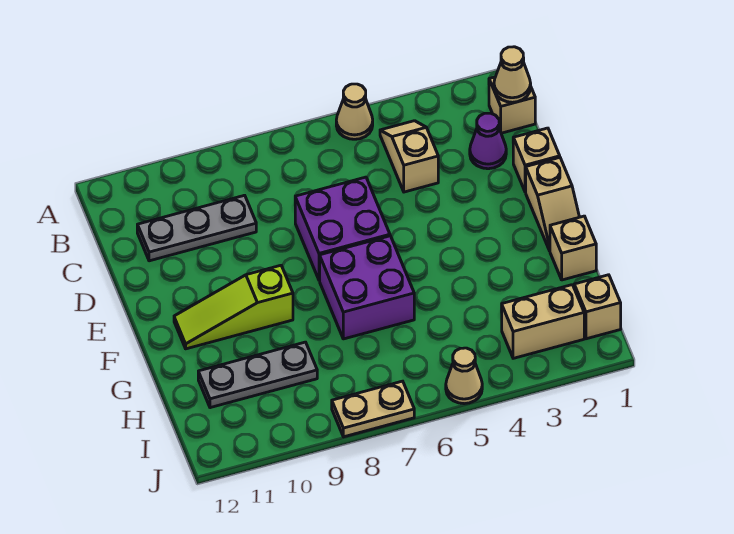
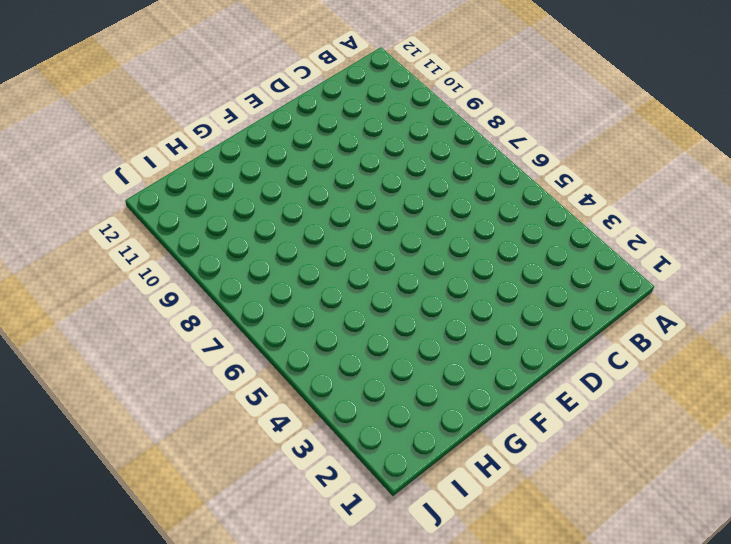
none -> tan cone A5 level 1
none -> tan brick B1 level 1
none -> tan slope B4:C4 level 1 top C

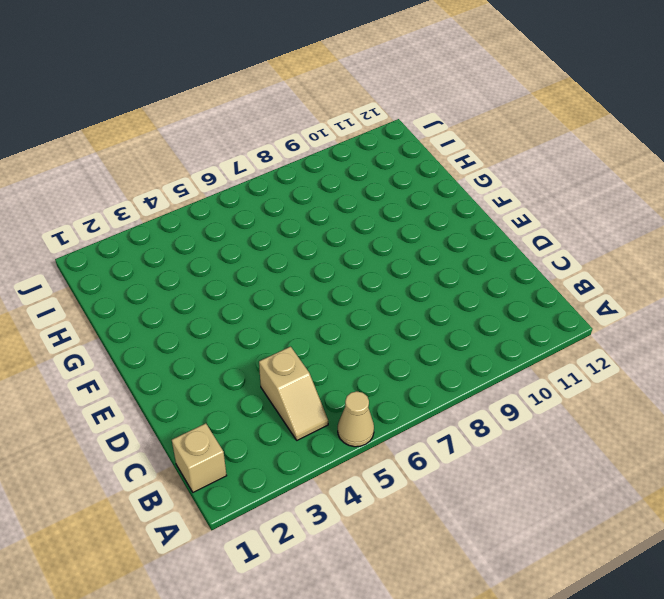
none -> purple cone C2 level 1
none -> grey plate C9:C11 level 1
none -> tan brick D1 level 1

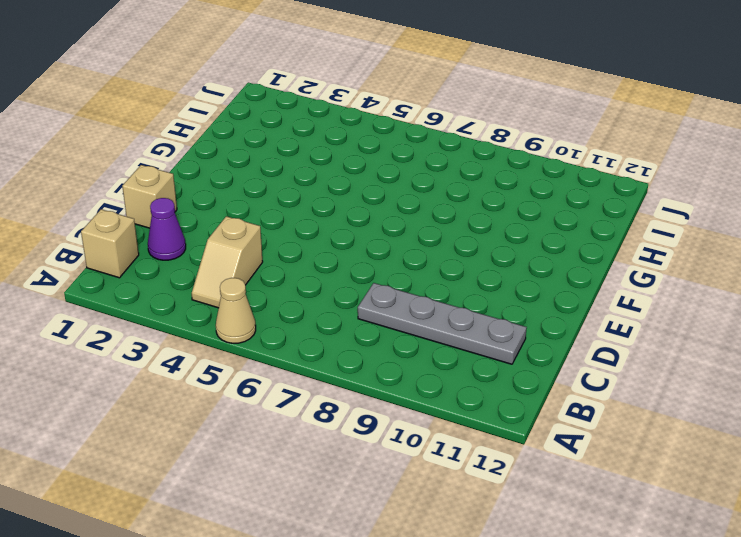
grey plate C8:C11 level 1 -> grey plate C9:C11 level 1
none -> purple brick D6:E7 level 1
none -> tan slope E1:F1 level 1 top E
none -> purple brick F6:G7 level 1

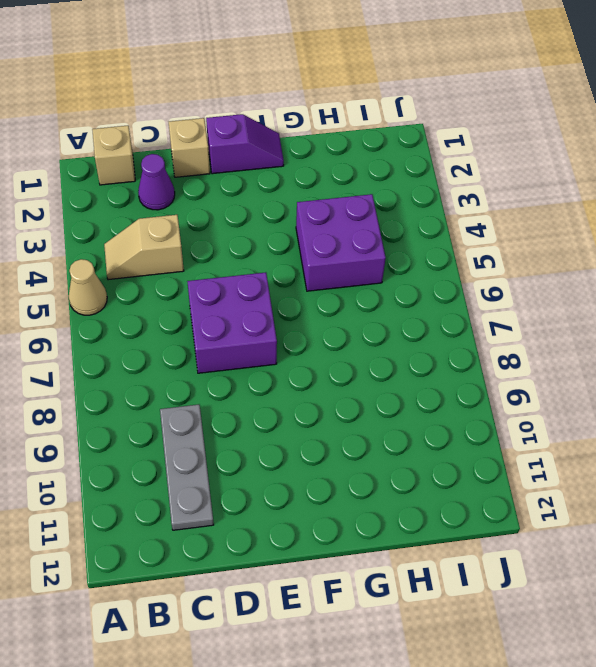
purple slope E1:F1 level 1 top E -> tan slope E1:F1 level 1 top E
purple brick G4:H5 level 1 -> purple brick F6:G7 level 1
none -> lime slope F9:F11 level 1 top 9
none -> tan brick G1 level 1
none -> grey plate H9:H11 level 1

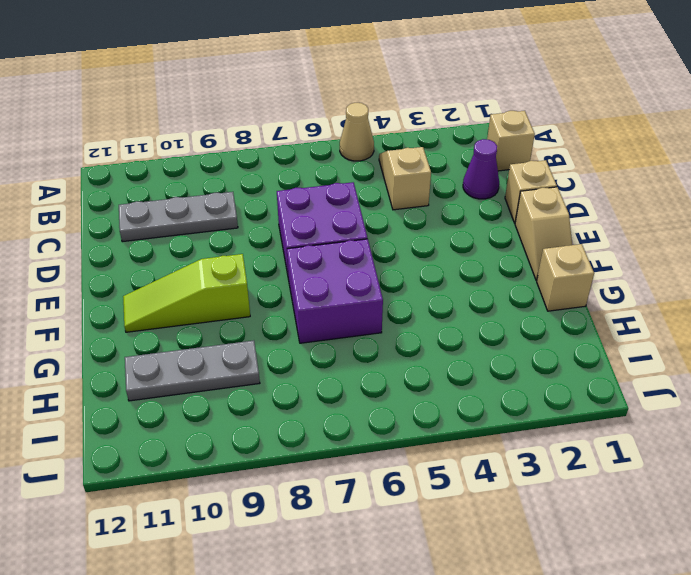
none -> tan brick I1 level 1
none -> tan brick I2:I3 level 1
none -> tan cone J5 level 1

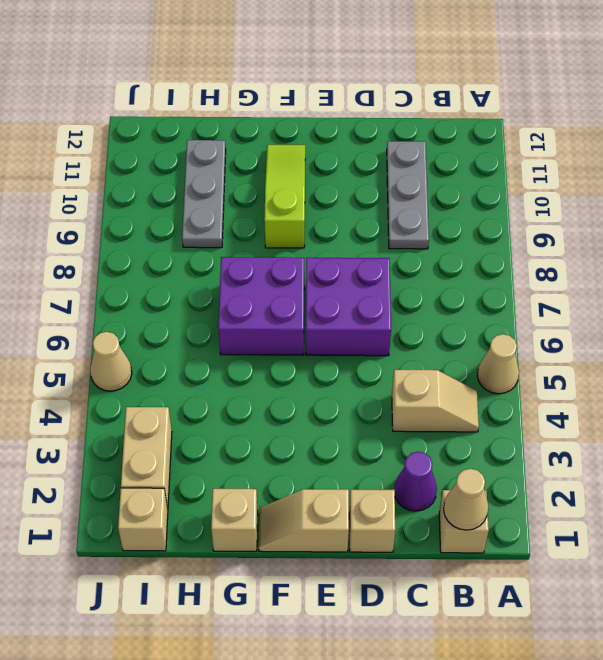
none -> tan plate J7:J8 level 1

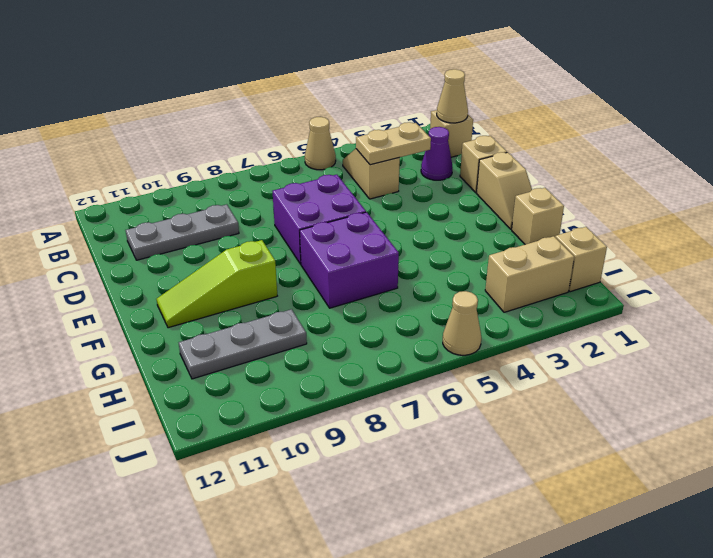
tan plate C3:C4 level 2 -> tan plate J7:J8 level 1

